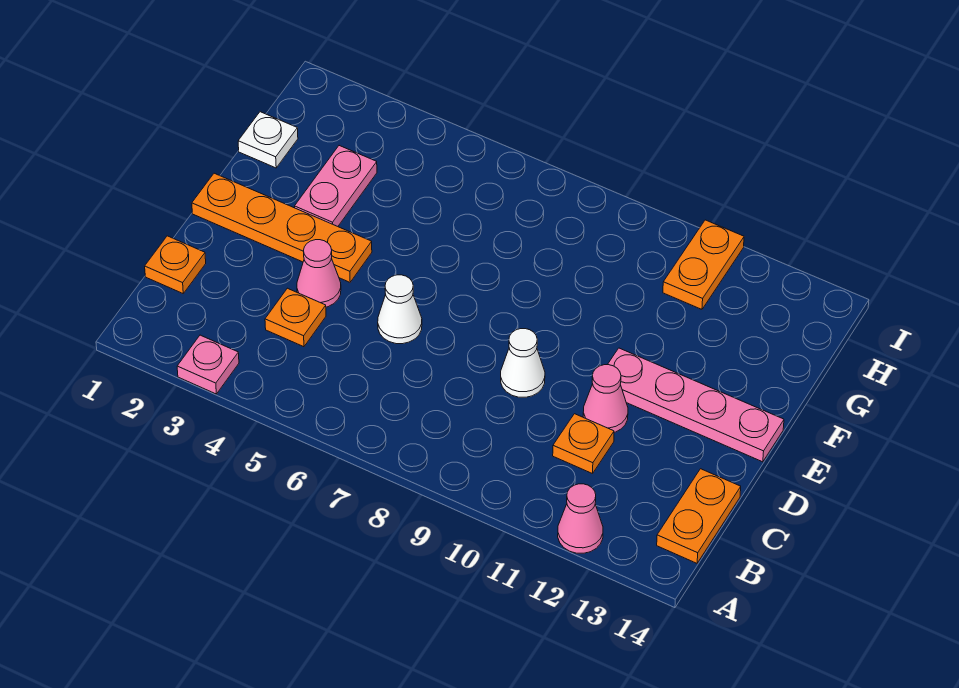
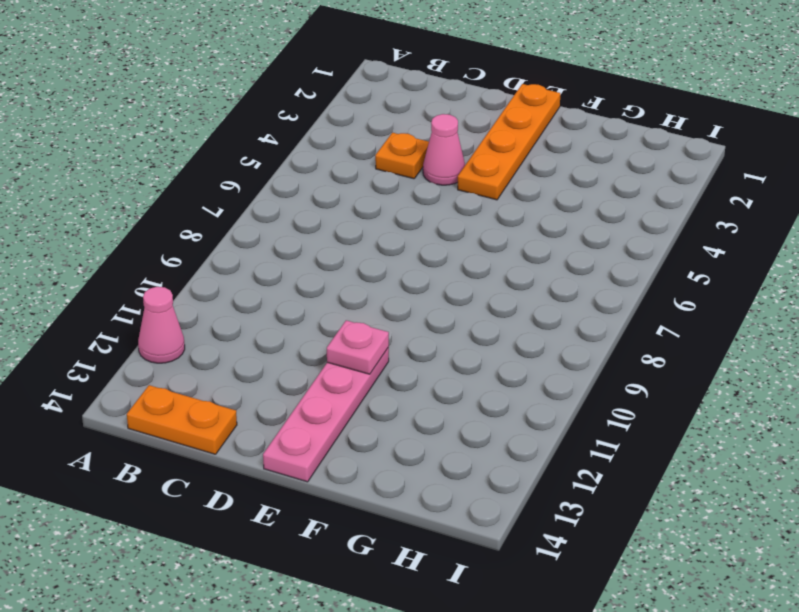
pink plate E11 level 2 -> pink plate A3 level 1
none -> orange plate C1 level 1
none -> orange plate C11 level 1
none -> white cone D6 level 1

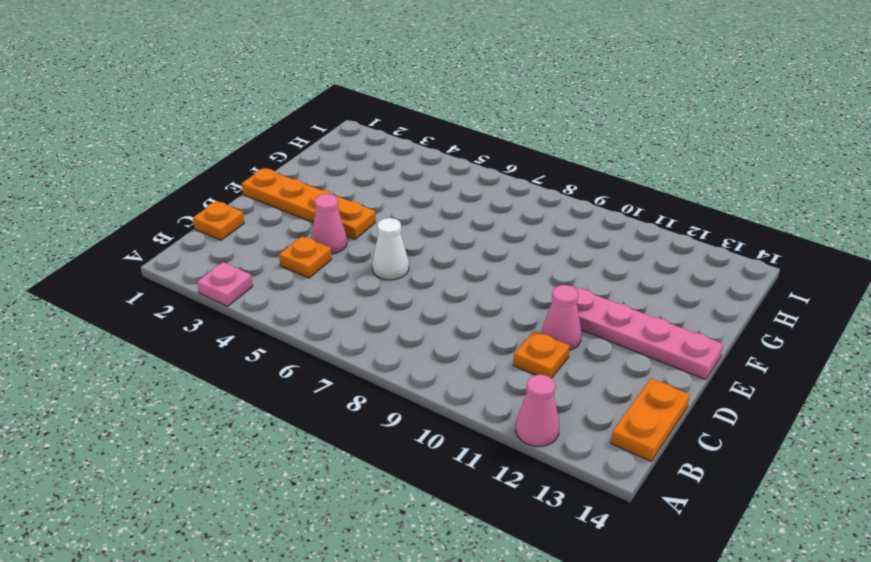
none -> white cone D9 level 1
none -> pink plate F3:G3 level 1
none -> white plate G1 level 1

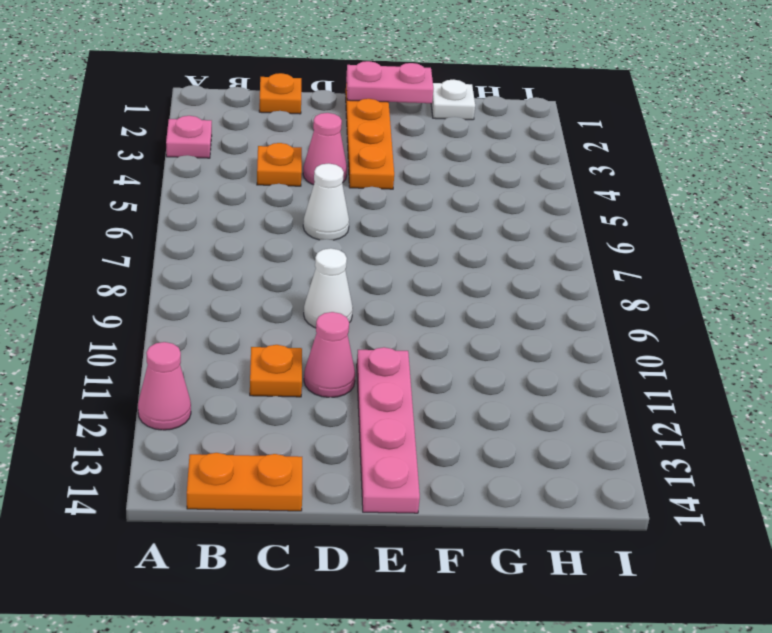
pink plate E1:F1 level 2 -> pink plate F3:G3 level 1
none -> orange plate H11:I11 level 1

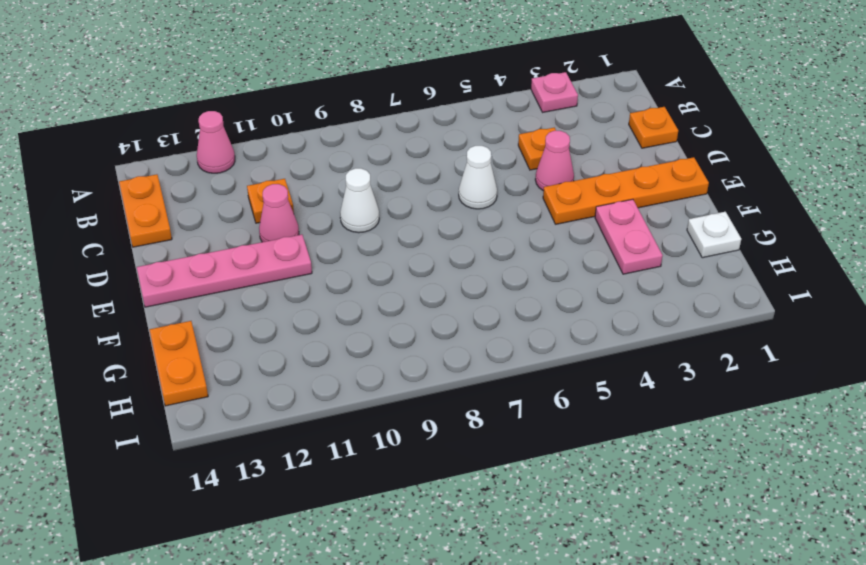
orange plate G14:H14 level 1 -> orange plate H11:I11 level 1

